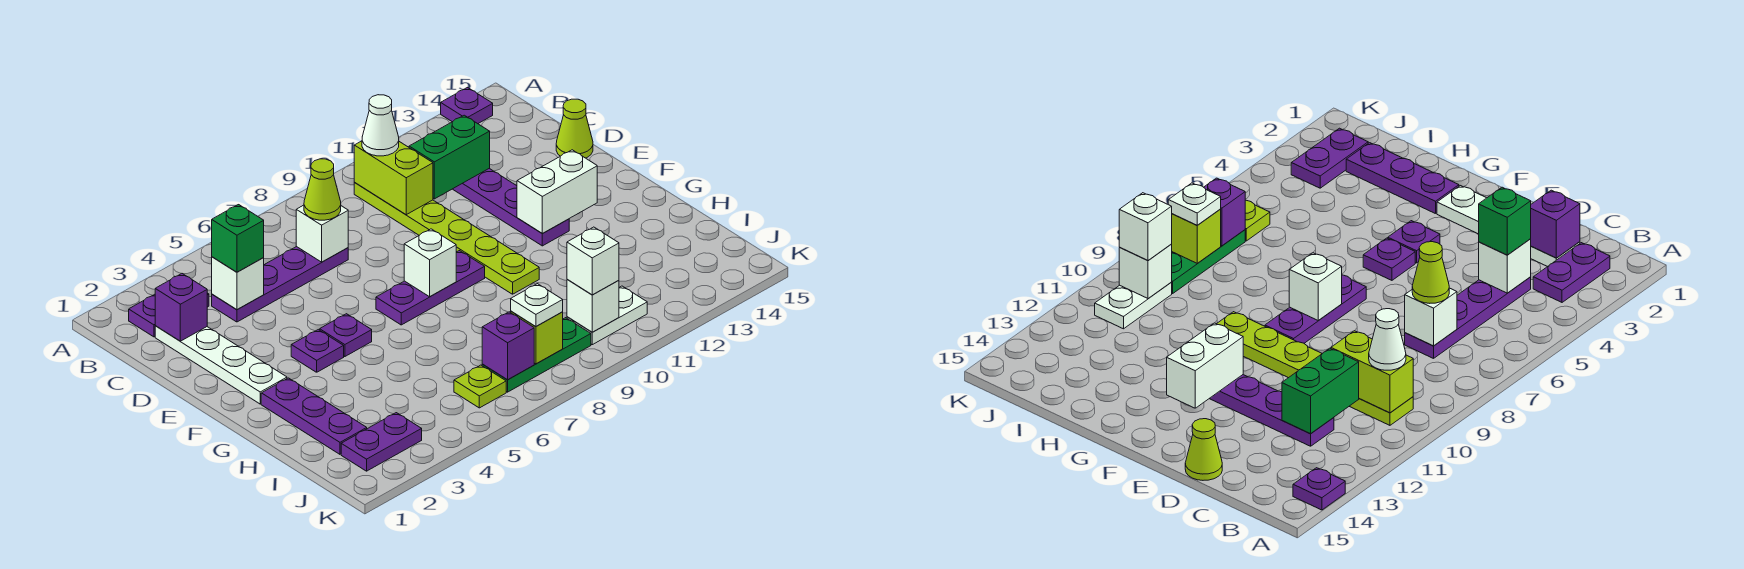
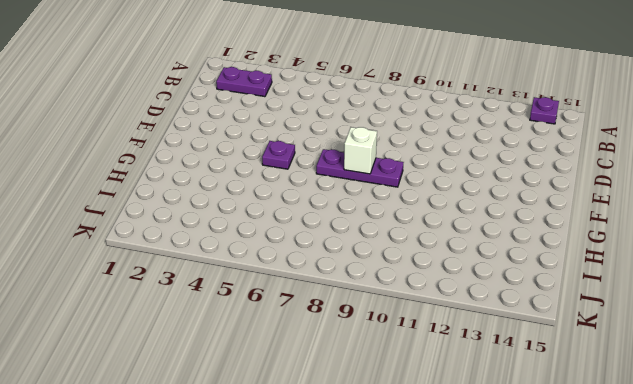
none -> lime plate B10:G10 level 1
none -> white plate C2:F2 level 1
none -> purple plate C4:C7 level 1
none -> purple plate C12:F12 level 1

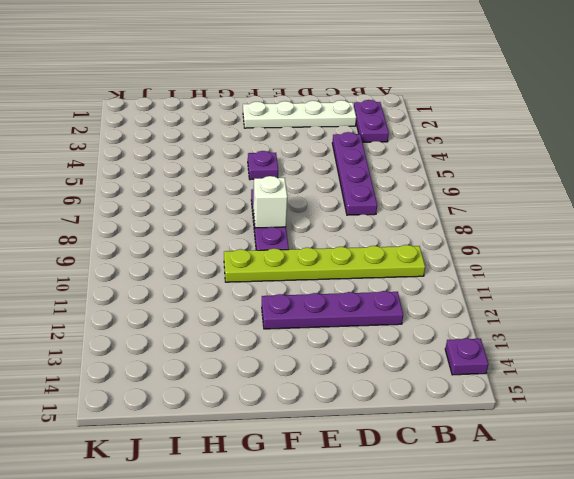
none -> lime cone D15 level 1
none -> purple plate F4 level 1
none -> purple plate G2:I2 level 1
none -> purple plate J2:J3 level 1

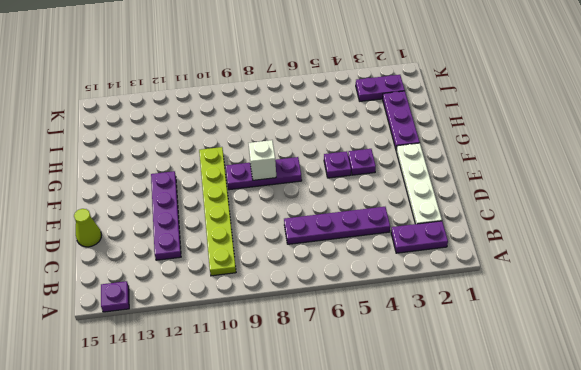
none -> lime plate J6 level 1
none -> green plate J7:J9 level 1
none -> white plate J10:J11 level 1
none -> lime brick B10:C10 level 2

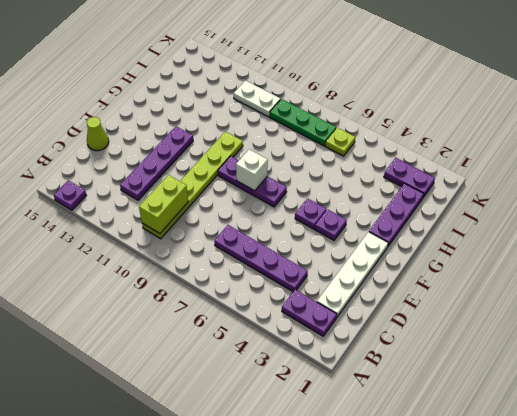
none -> purple brick C2 level 2
none -> white brick C4 level 2
none -> white brick C7 level 2
none -> green brick C11:C12 level 2

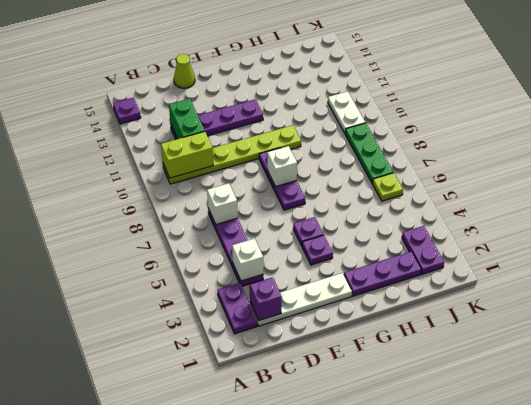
none -> white brick F12:F13 level 2
none -> purple brick J7 level 2
none -> lime brick J8 level 2
none -> white brick J10 level 2

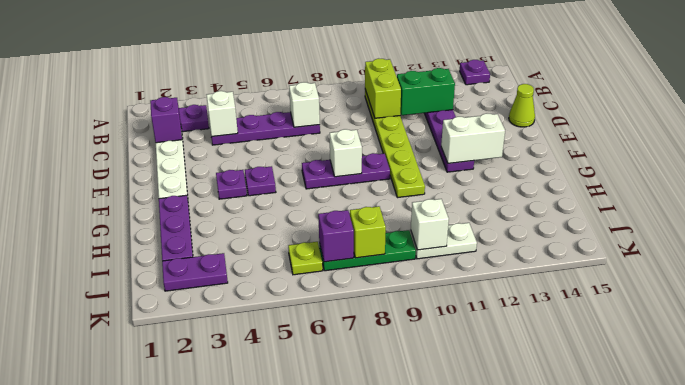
none -> white cone B10 level 3
none -> green brick C4 level 3
none -> lime cone C7 level 3
none -> white plate J8 level 3

